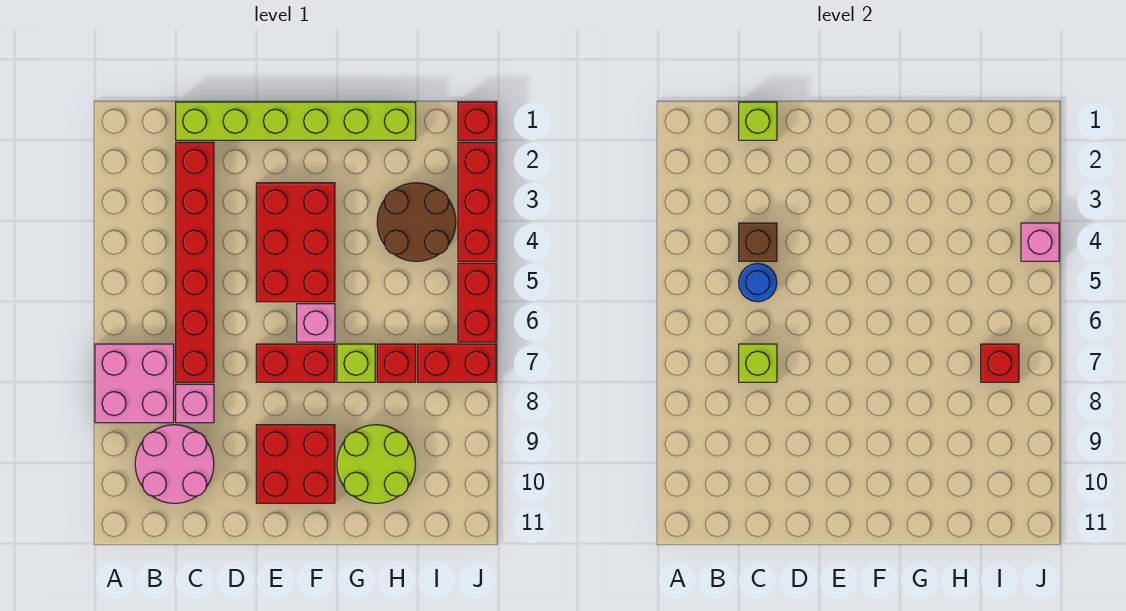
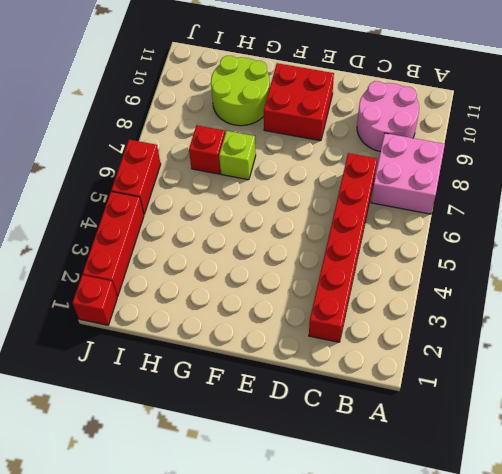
none -> lime brick C1:H1 level 1
none -> pink brick C8 level 1
none -> red brick E3:F5 level 1

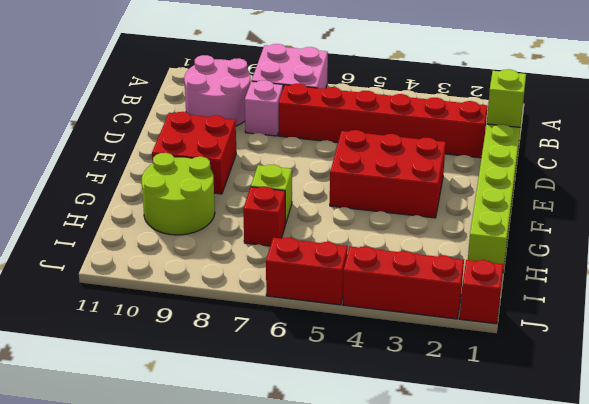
none -> red brick E7:F7 level 1
none -> pink brick F6 level 1
none -> brown round brick H3:I4 level 1

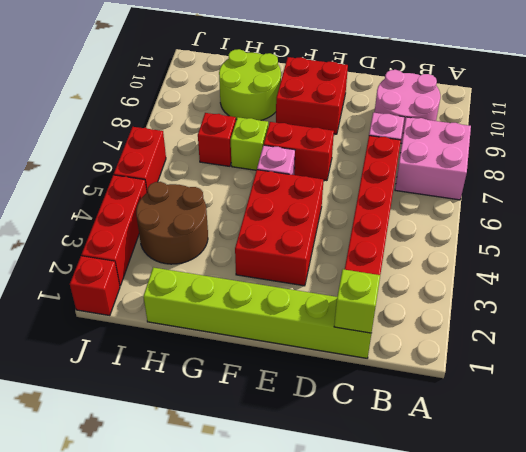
none -> red brick I7:J7 level 1
none -> brown brick C4 level 2
none -> blue round brick C5 level 2

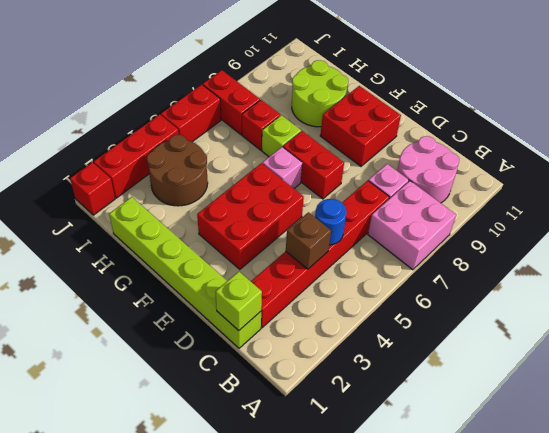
none -> lime brick C7 level 2
none -> red brick I7 level 2
none -> pink brick J4 level 2

